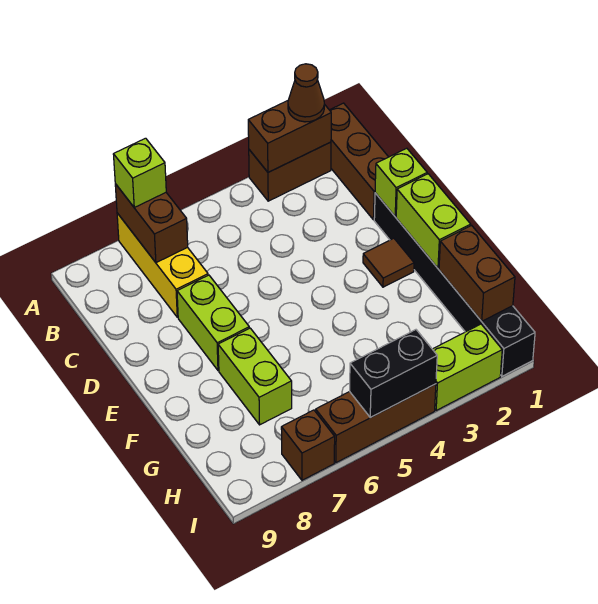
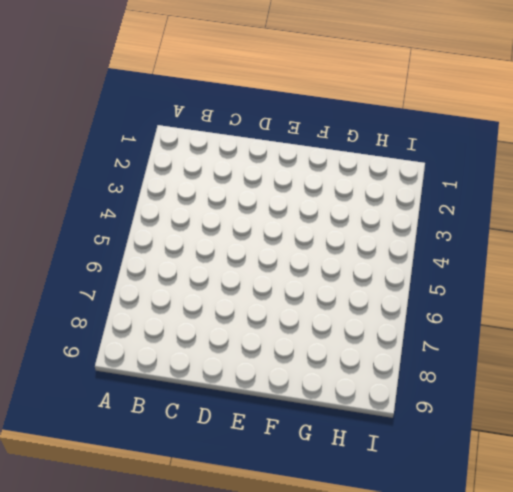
none -> brown brick A1:C1 level 1
none -> brown brick A2:A3 level 1
none -> yellow brick A7:C7 level 1

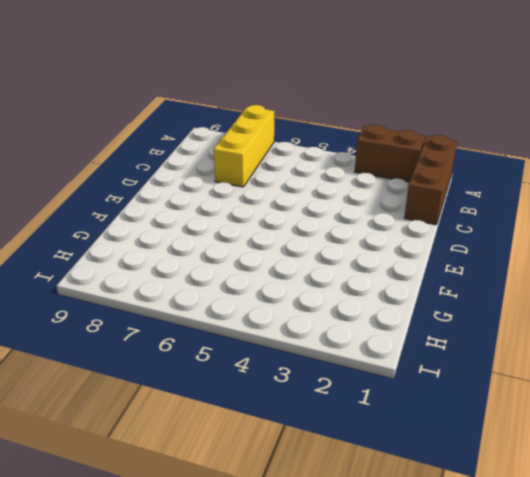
none -> black brick D1:I1 level 1
none -> lime brick D7:E7 level 1
none -> brown tile E2 level 1

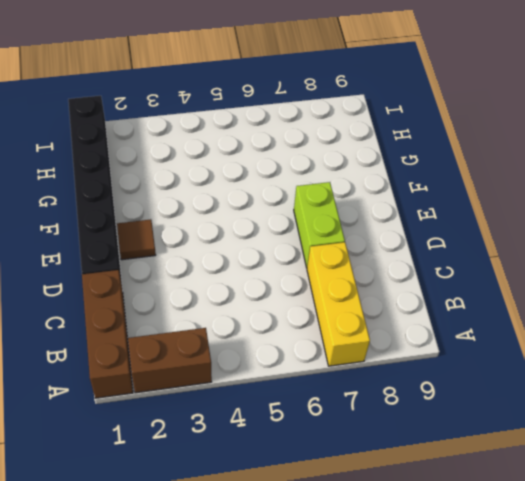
none -> lime brick F7:G7 level 1
none -> lime brick I2:I3 level 1
none -> brown brick I4:I6 level 1

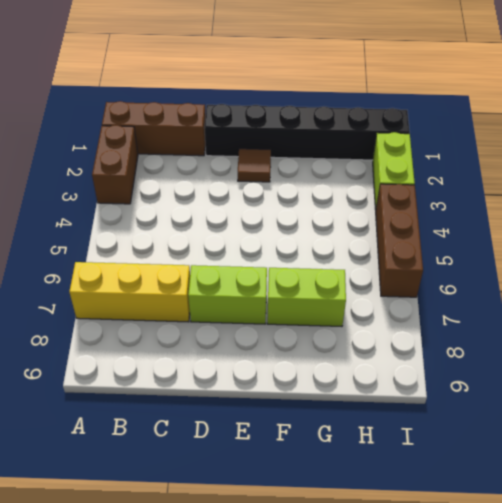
none -> brown brick I7 level 1
none -> brown brick A2:A3 level 2
none -> brown brick A7:B7 level 2

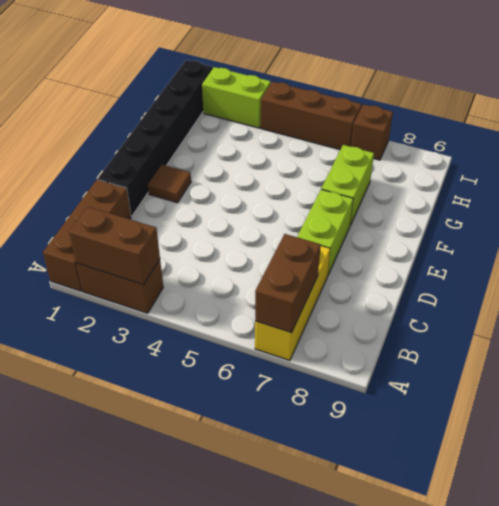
none -> lime brick D1 level 2
none -> lime brick E1:F1 level 2
none -> brown brick G1:H1 level 2

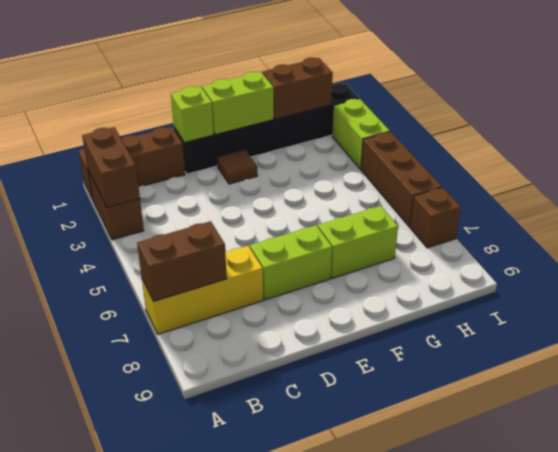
none -> black brick I4:I5 level 2
none -> brown cone A2 level 3
none -> lime brick A7 level 3

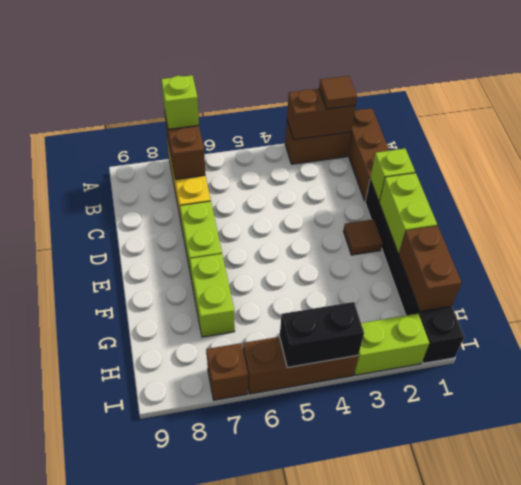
brown tile A2 level 3 -> brown cone A2 level 3

